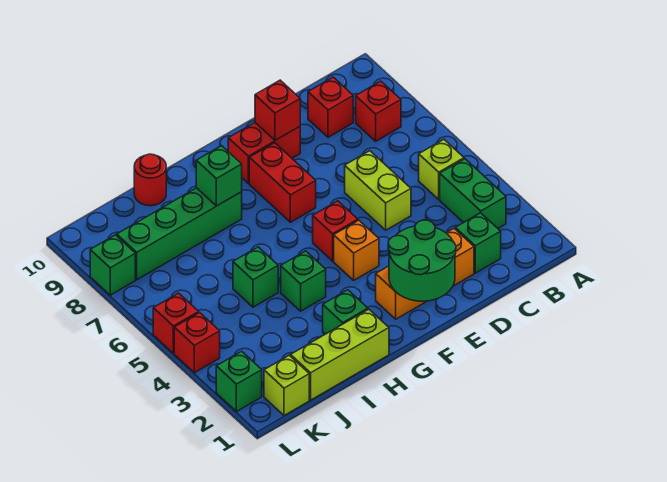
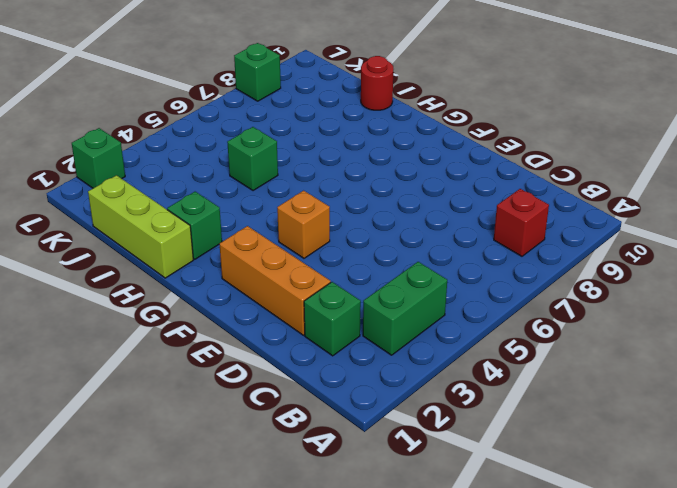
none -> lime brick B5 level 1
none -> red brick C9 level 1
none -> lime brick D5:D6 level 1

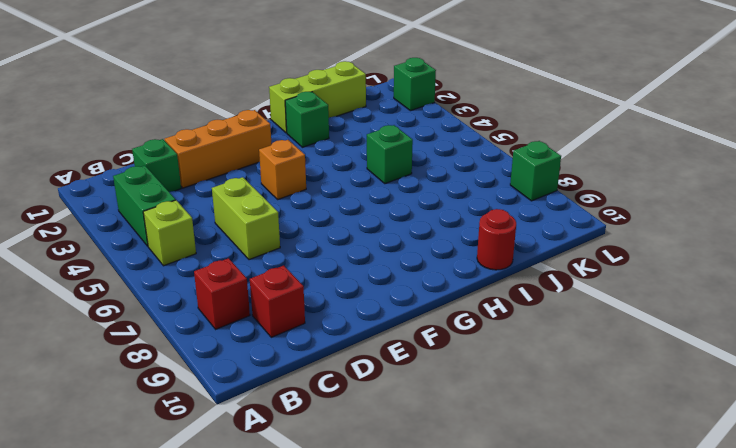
none -> red brick E9:F9 level 1
none -> red brick F5 level 1
none -> red brick F7:F8 level 1

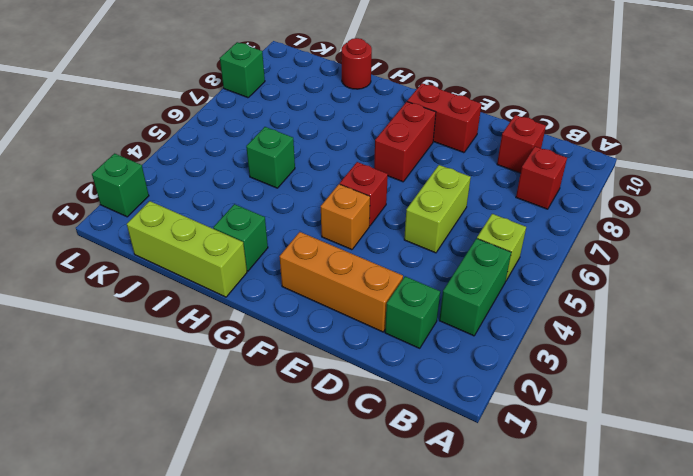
none -> green brick H4 level 1
none -> green brick H8:K8 level 1
none -> lime brick K1 level 1

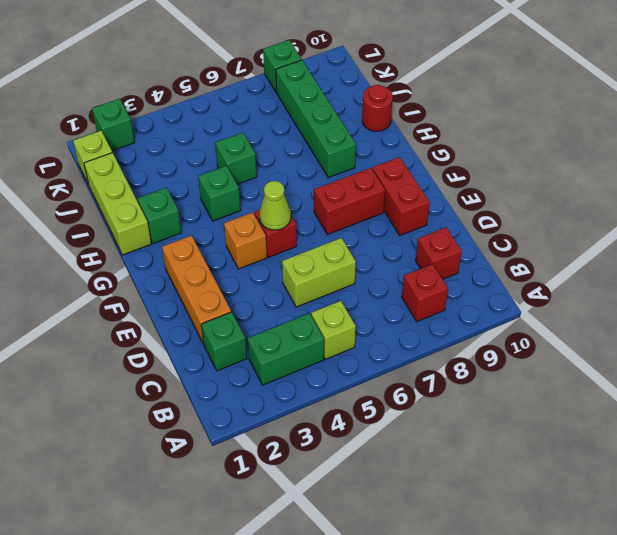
lime cone F5 level 2 -> none
none -> red brick L4 level 1
none -> red brick L5 level 1
none -> green round brick E1:F2 level 2

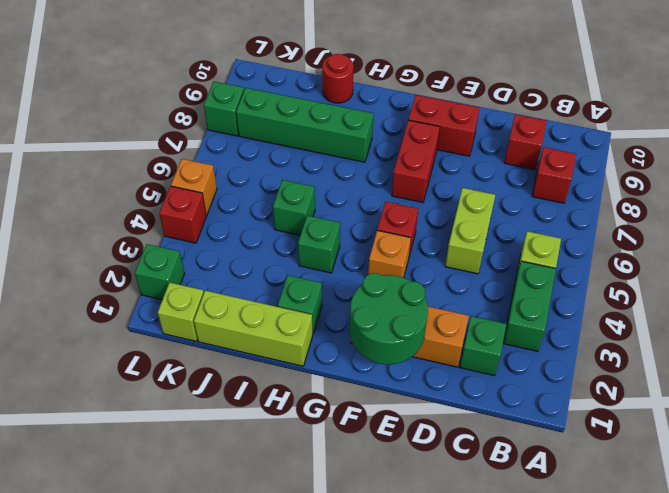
orange brick L5 level 1 -> red brick L5 level 1
none -> red brick E9 level 2
none -> green brick H8 level 2

